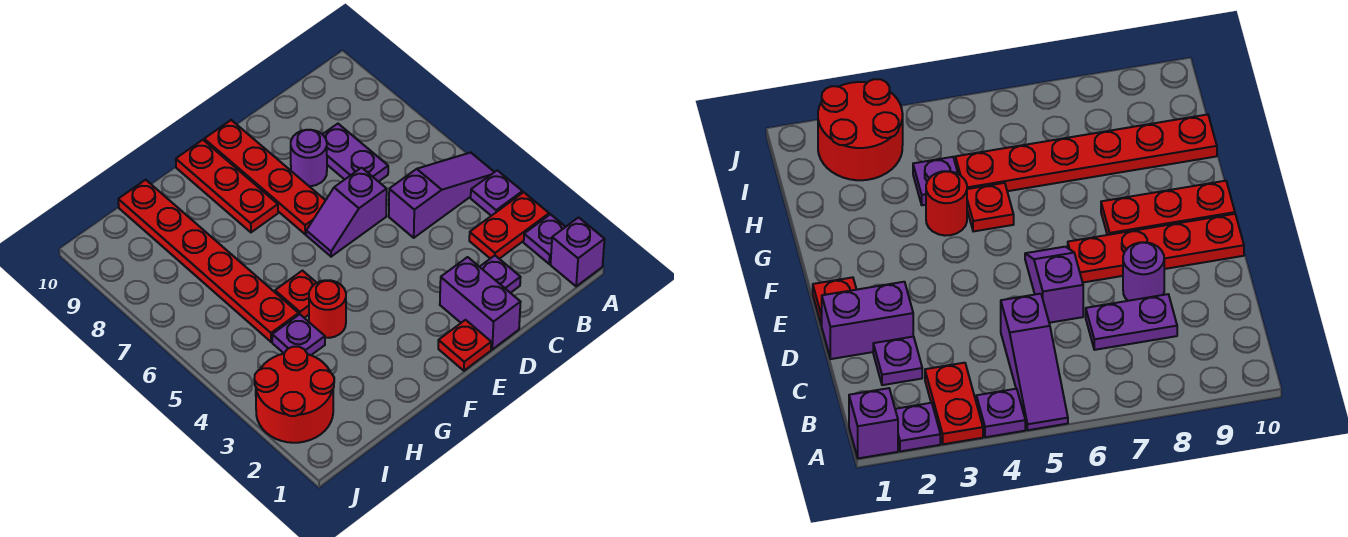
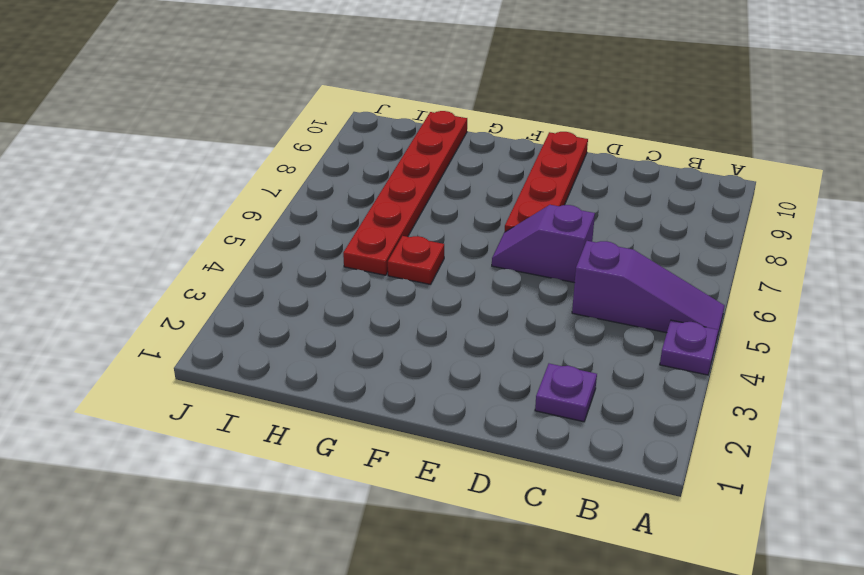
none -> purple brick A1 level 1
none -> purple plate A2 level 1
none -> red plate A3:B3 level 1

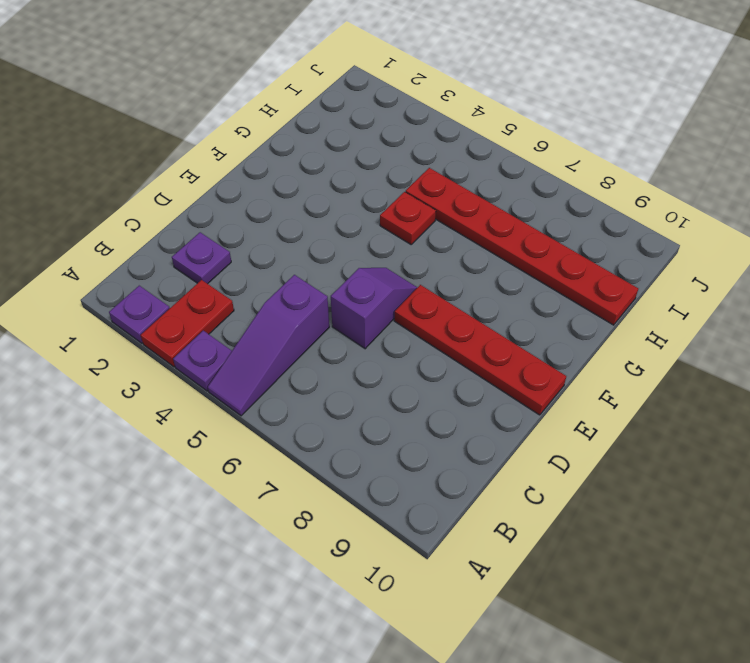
none -> purple brick A1 level 1
none -> purple plate C7:C8 level 1
none -> purple brick D1:D2 level 1

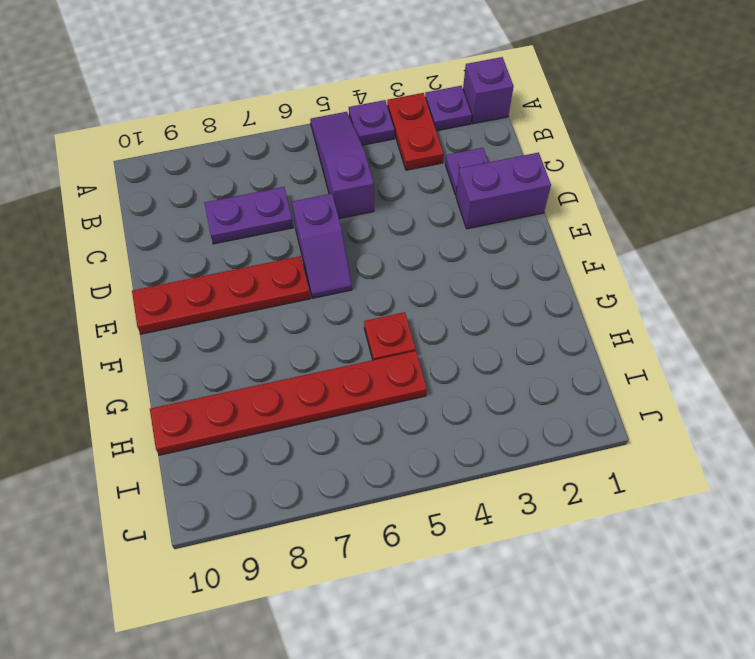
none -> purple round brick D8 level 1
none -> red plate E1 level 1
none -> red plate F8:F10 level 1

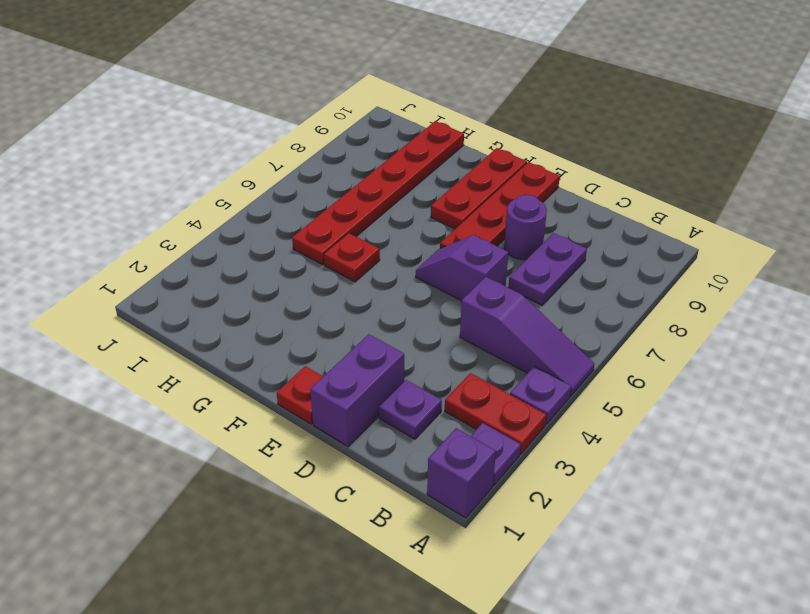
none -> red round brick G4 level 1
none -> purple plate H4 level 1
none -> red round brick I2:J3 level 1

